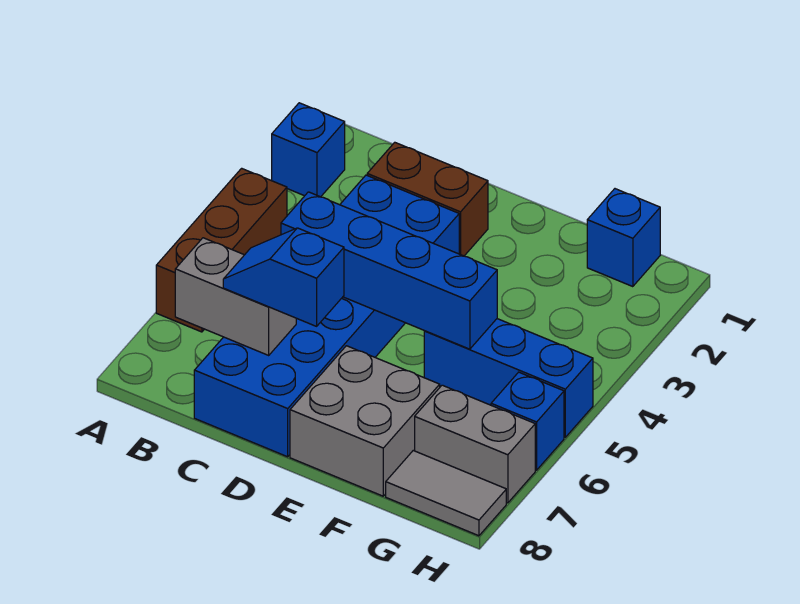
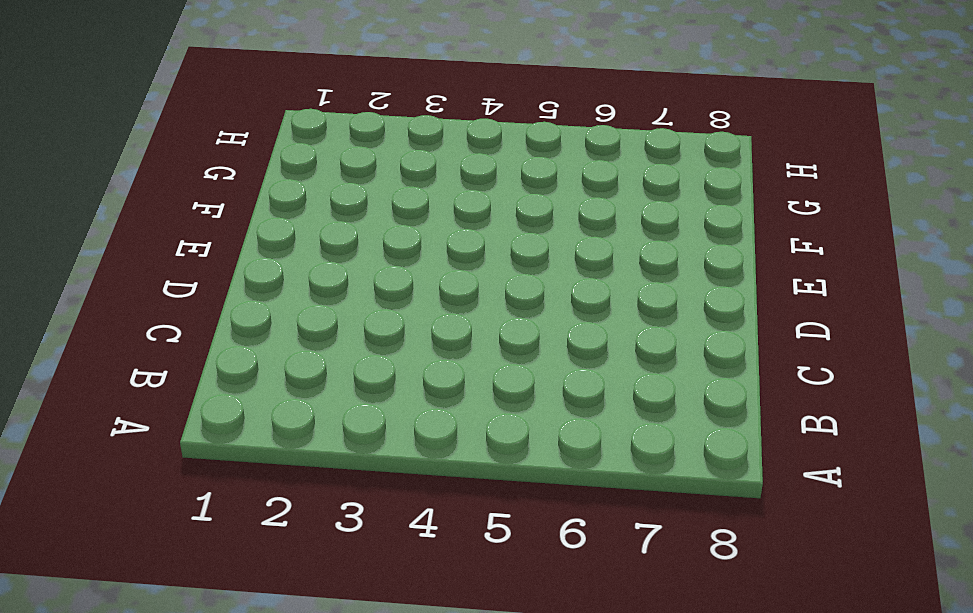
none -> blue brick A2 level 1
none -> brown brick A4:A6 level 1
none -> brown brick C2:D2 level 1

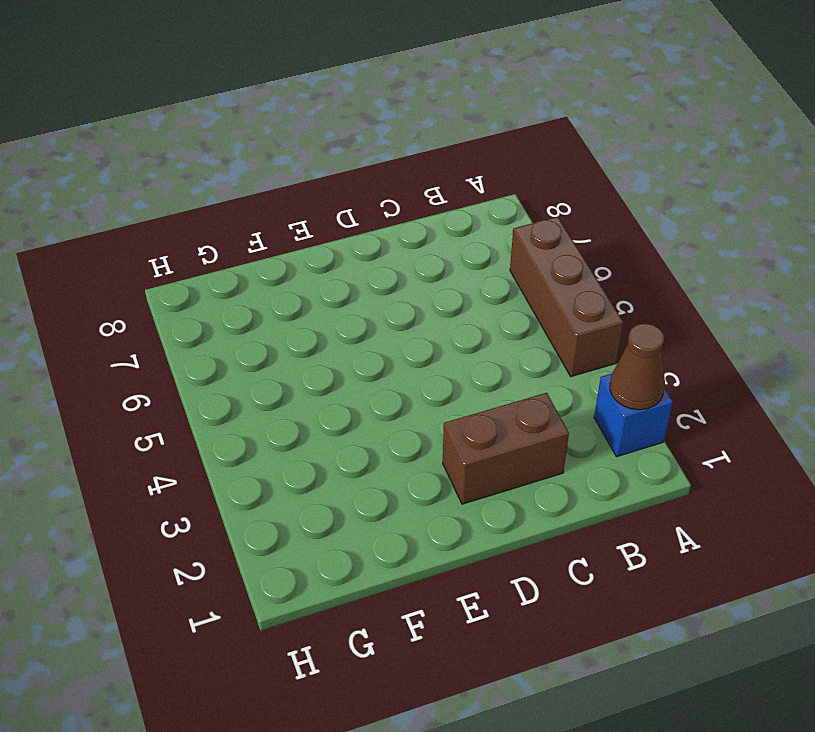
brown cone A2 level 2 -> none
none -> blue brick C3:D8 level 1
none -> grey brick E7:F8 level 1
none -> blue brick F5:H5 level 1

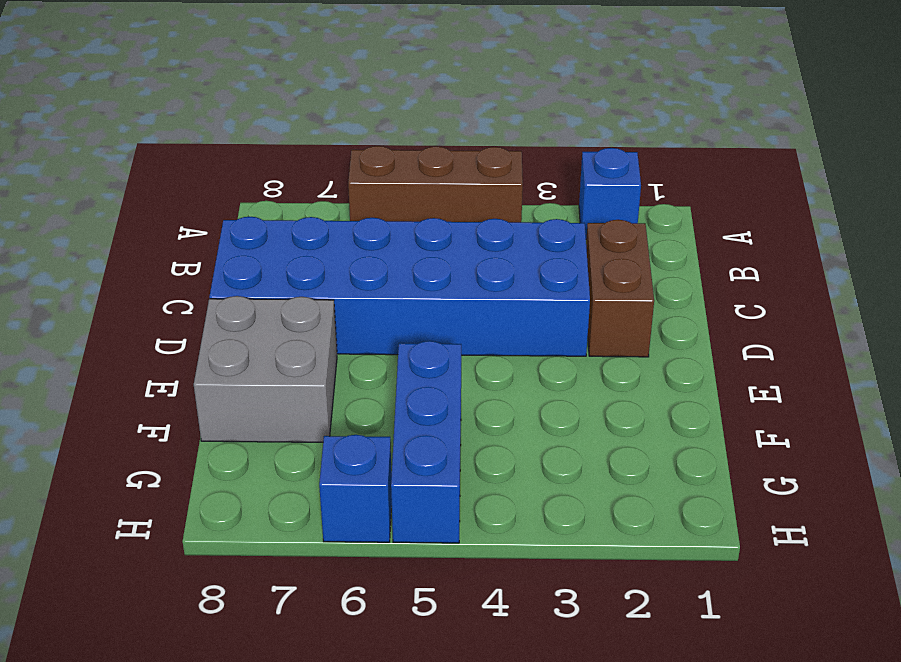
none -> blue brick G1 level 1
none -> grey brick G7:H7 level 1
none -> grey tile G8:H8 level 1

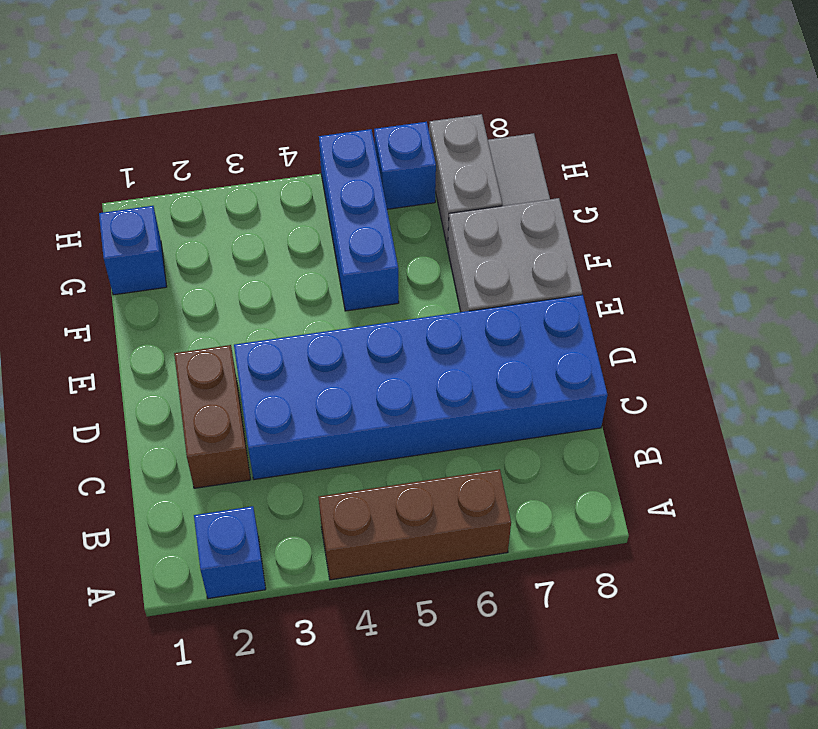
none -> grey brick B7:C7 level 2
none -> blue brick C5:F5 level 2
none -> blue slope C7:D7 level 3 top D

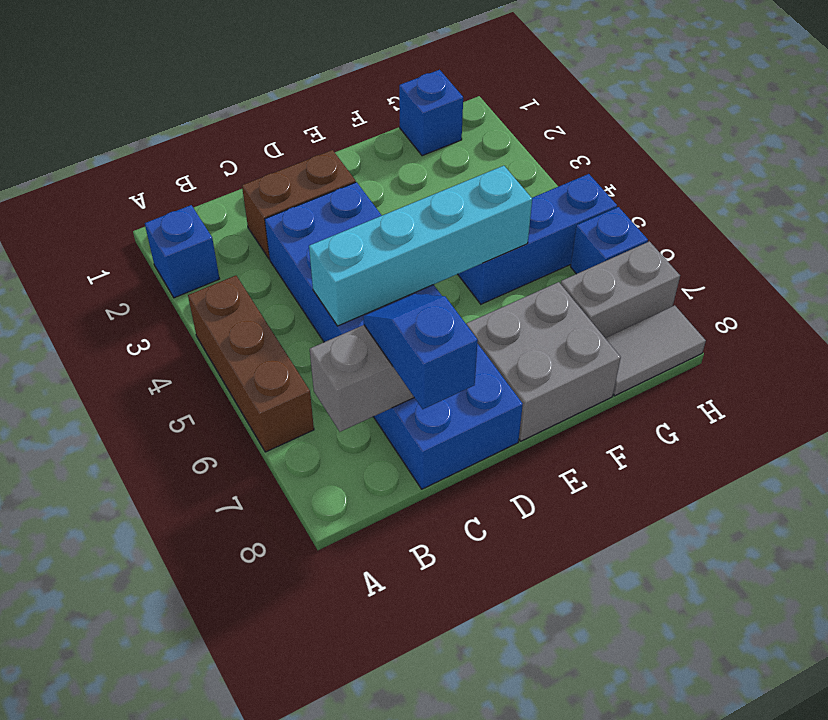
cyan brick C5:F5 level 2 -> blue brick C5:F5 level 2
blue slope C7:C8 level 3 top 8 -> blue slope C7:D7 level 3 top D

